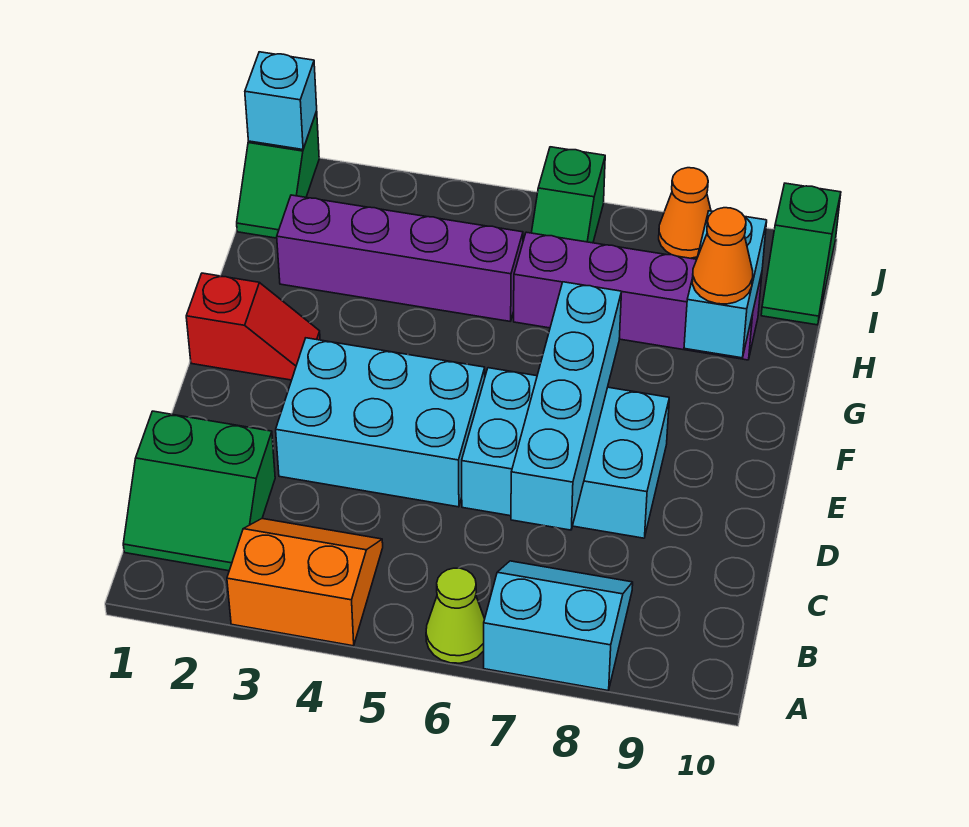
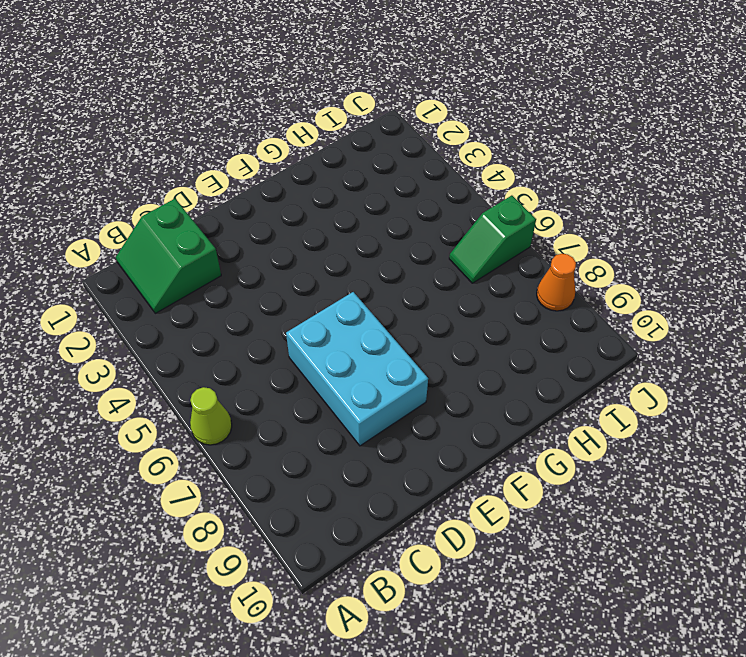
none -> orange slope A3:B4 level 1 top A
none -> cyan slope A7:B8 level 1 top A
none -> cyan brick D3:E5 level 1

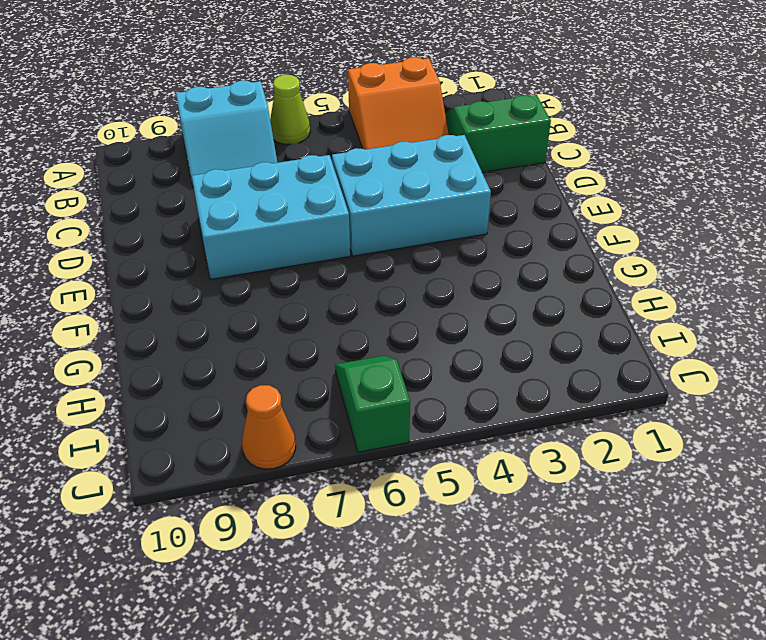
none -> red slope F1:F2 level 1 top 1
none -> purple brick H2:H5 level 1
none -> purple brick H6:H9 level 1

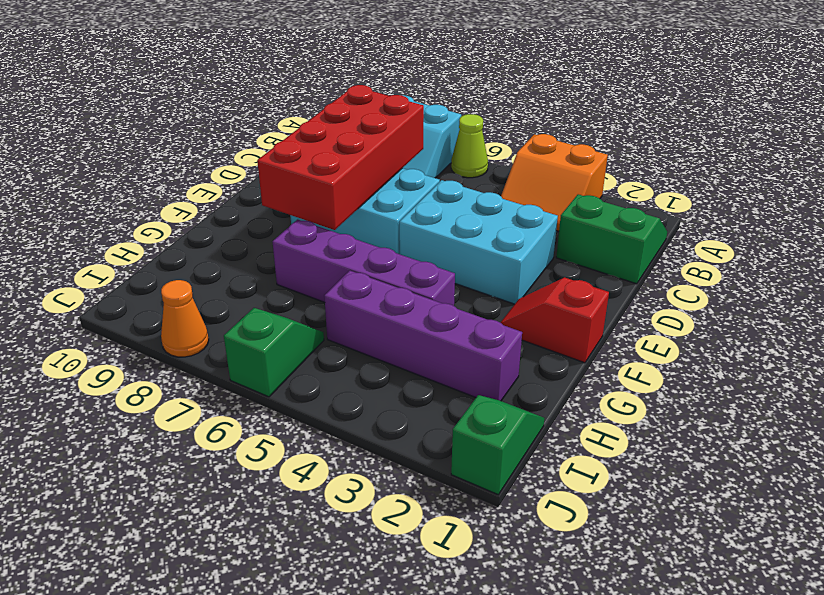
red brick C7:F8 level 2 -> cyan brick C7:F7 level 2
purple brick G4:G7 level 1 -> purple brick H6:H9 level 1
none -> green slope I10:J10 level 1 top J
none -> cyan brick G9:H9 level 2
none -> cyan brick J1 level 2

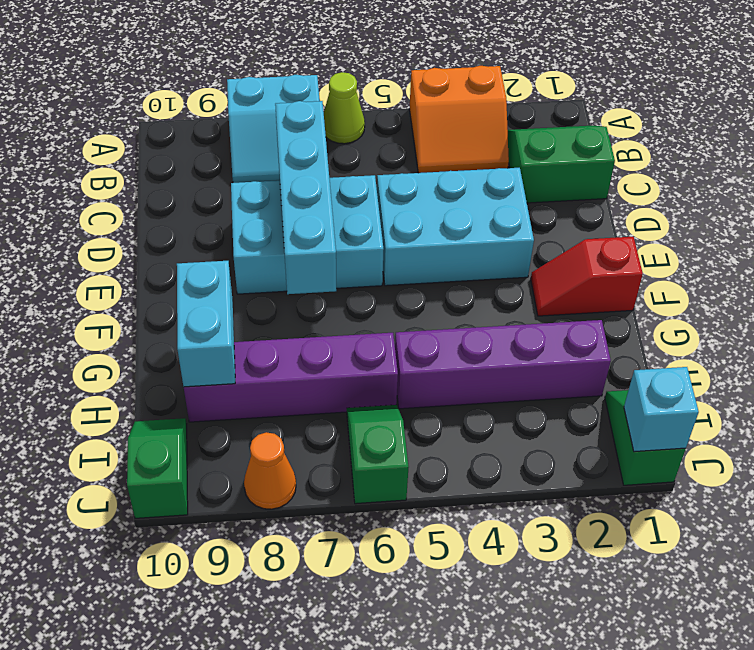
none -> orange cone G9 level 3

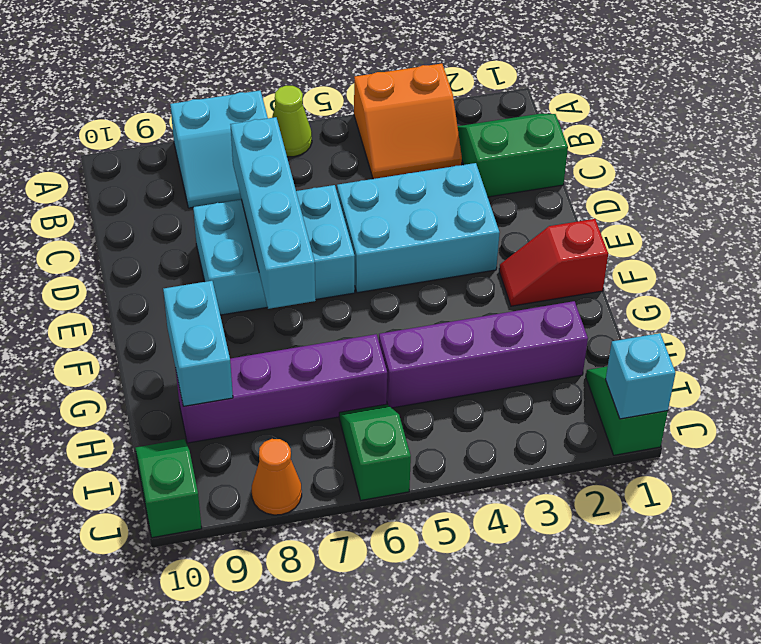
none -> orange cone G9 level 3

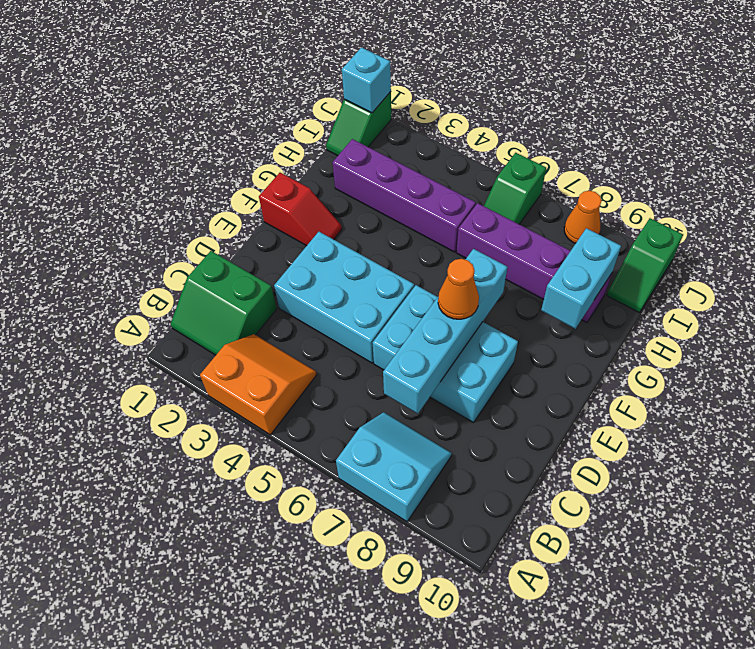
orange cone E7 level 3 -> orange cone G9 level 3
none -> lime cone A6 level 1

